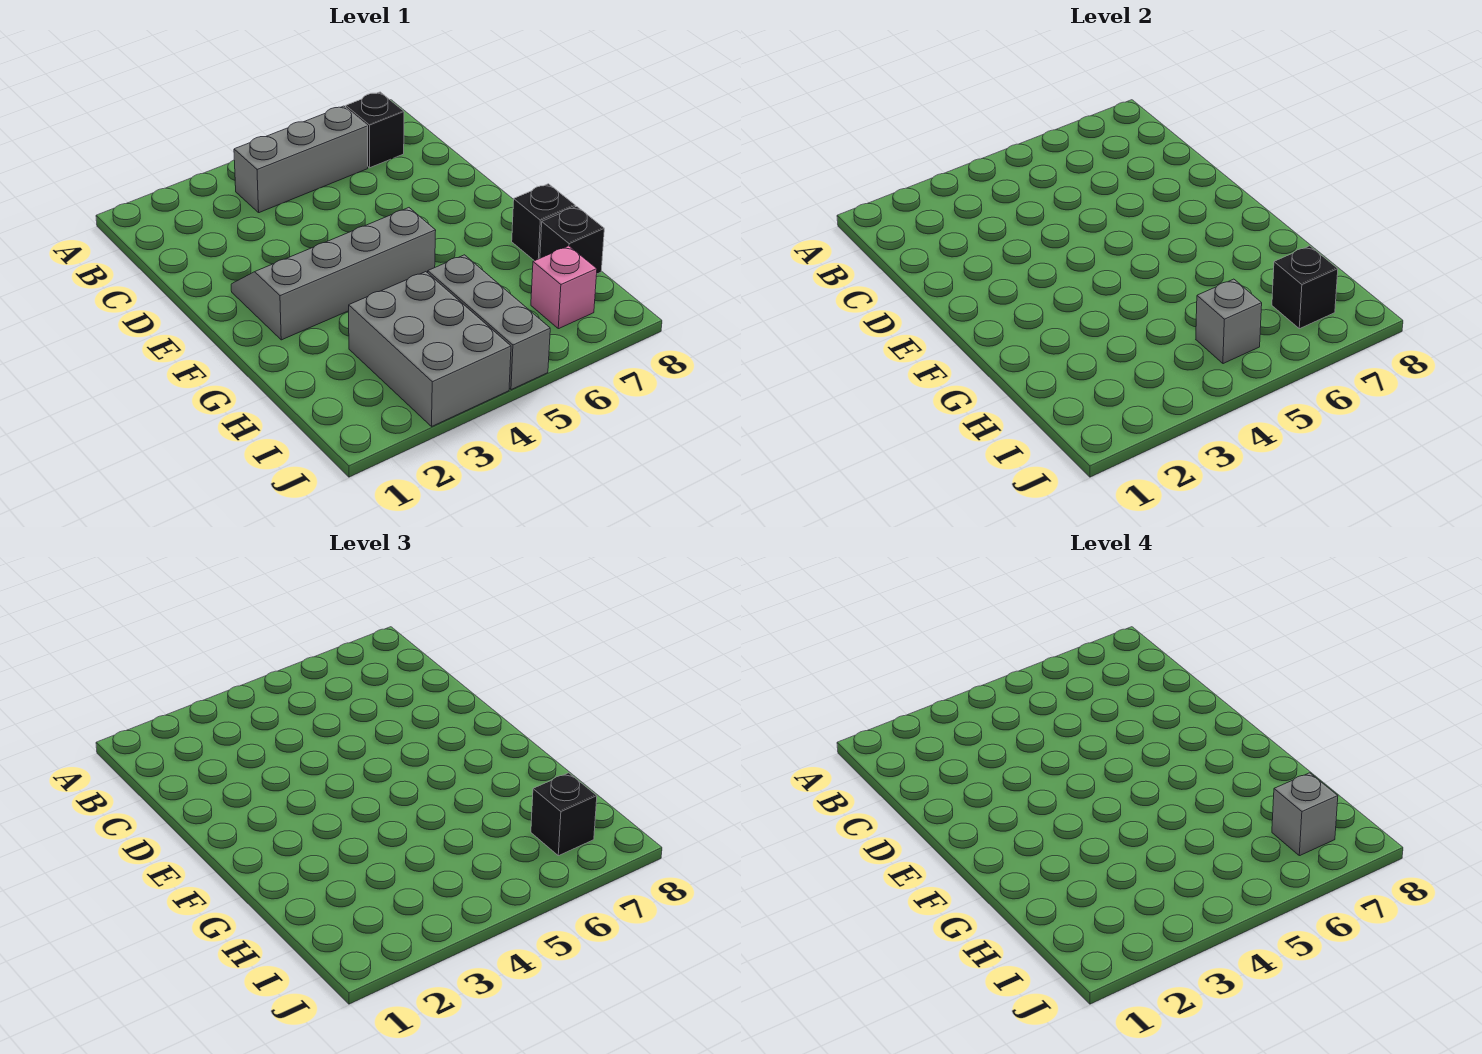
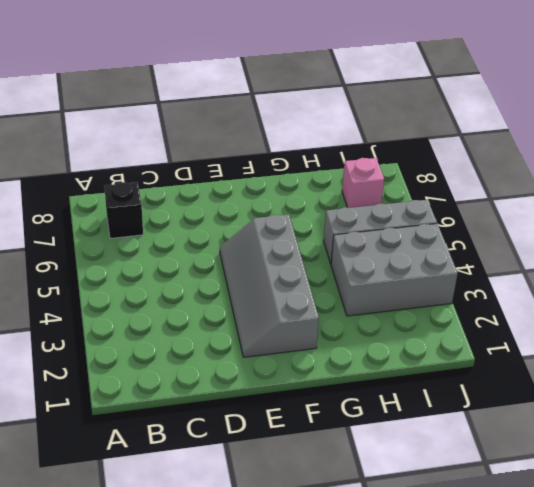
none -> grey brick B4:B6 level 1
none -> black brick G8 level 1
none -> black brick H8 level 1

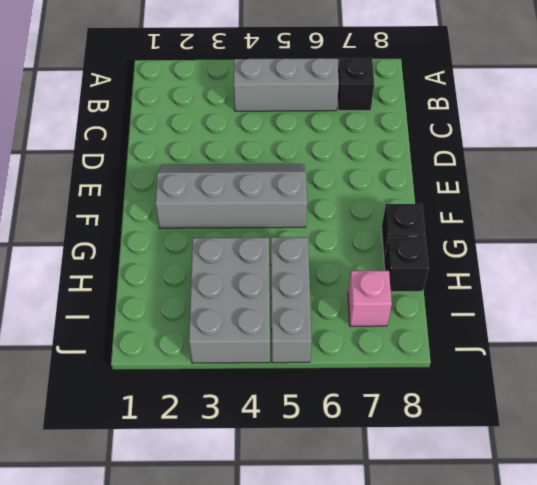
none -> grey brick I5 level 2
none -> black brick I7 level 2
none -> black brick I7 level 3

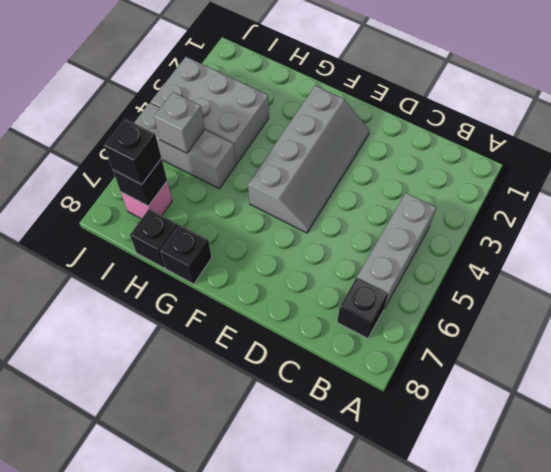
none -> grey brick I7 level 4

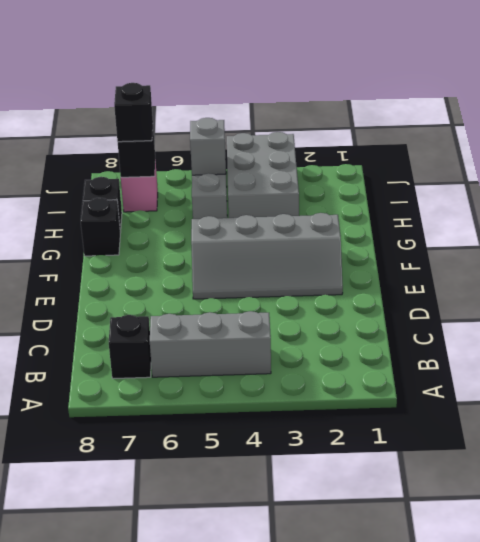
none -> grey brick I7 level 4

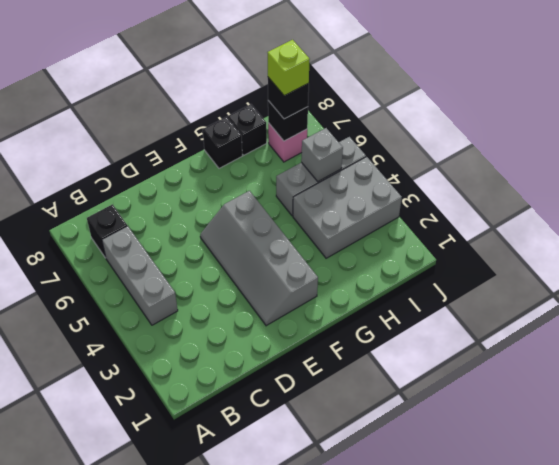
lime brick I7 level 4 -> grey brick I7 level 4

